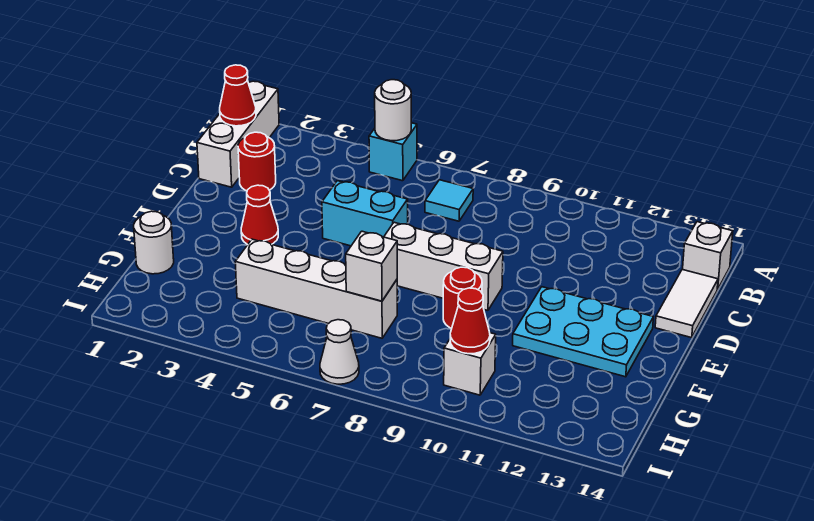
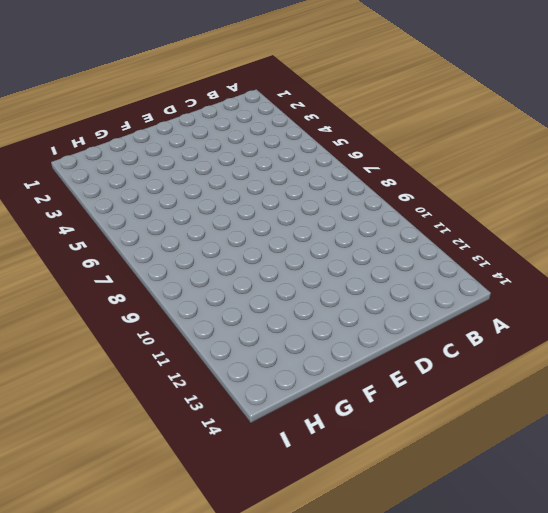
none -> white brick A1:C1 level 1
none -> cyan brick A5 level 1
none -> cyan tile B7 level 1

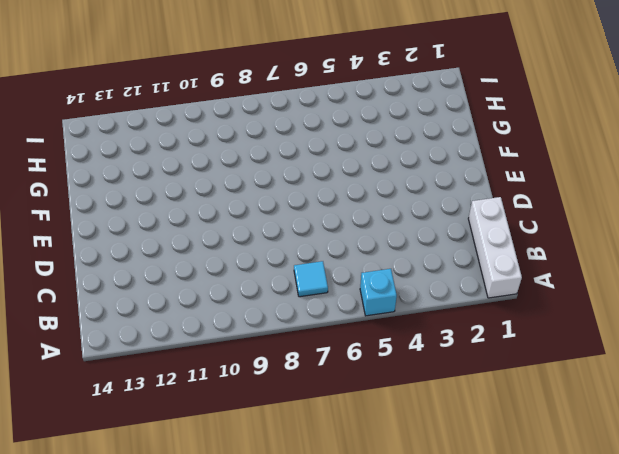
none -> white brick B14 level 1
none -> red round brick C2 level 1
none -> white tile C14:D14 level 1

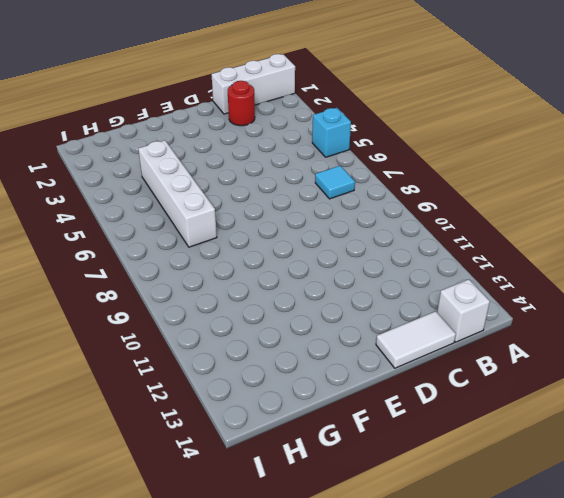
none -> cyan brick D5:D6 level 1
none -> red cone E3 level 1
none -> white brick E7:E9 level 1

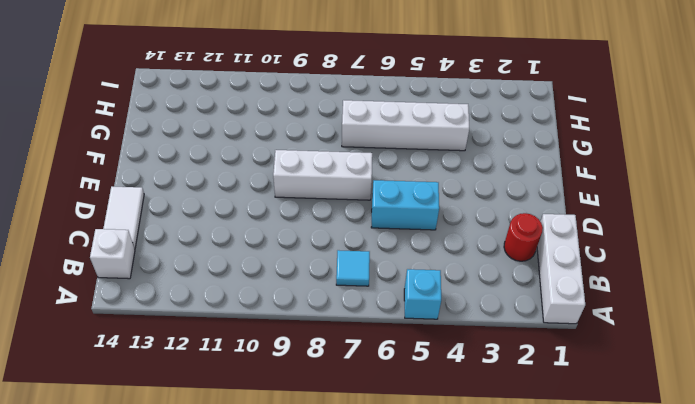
none -> red cone E3 level 1
none -> cyan plate E11:F13 level 1
none -> red round brick F9 level 1

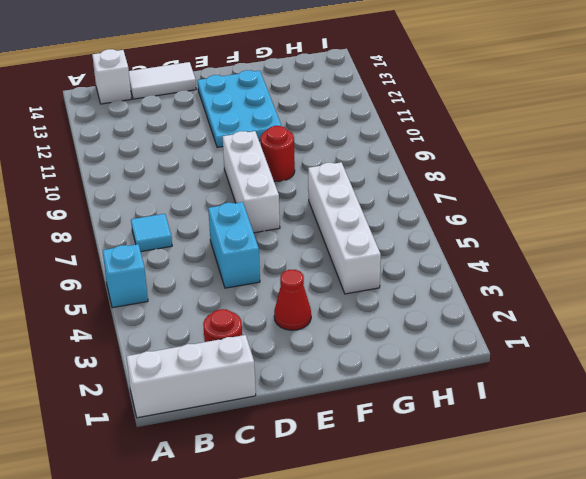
none -> white round brick G1 level 1
none -> white brick H10 level 1
none -> white cone I7 level 1

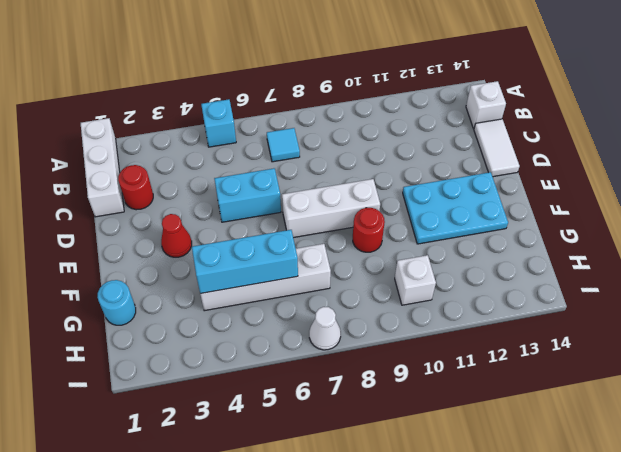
cyan round brick G1 level 1 -> white round brick G1 level 1
cyan brick G4:G6 level 2 -> none
none -> white round brick A5 level 2
none -> red cone B1 level 2
none -> white brick G7 level 2

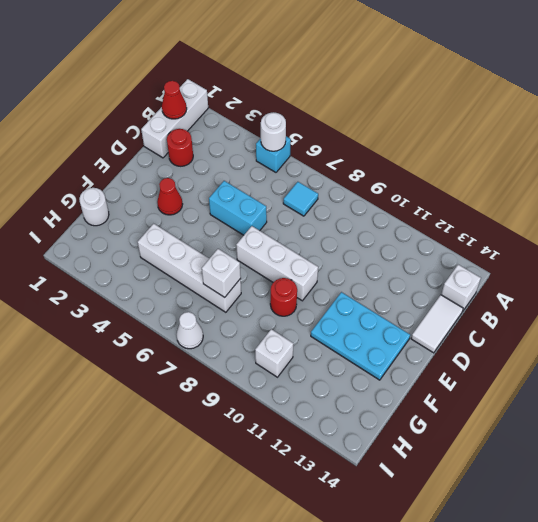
none -> red cone H10 level 2

